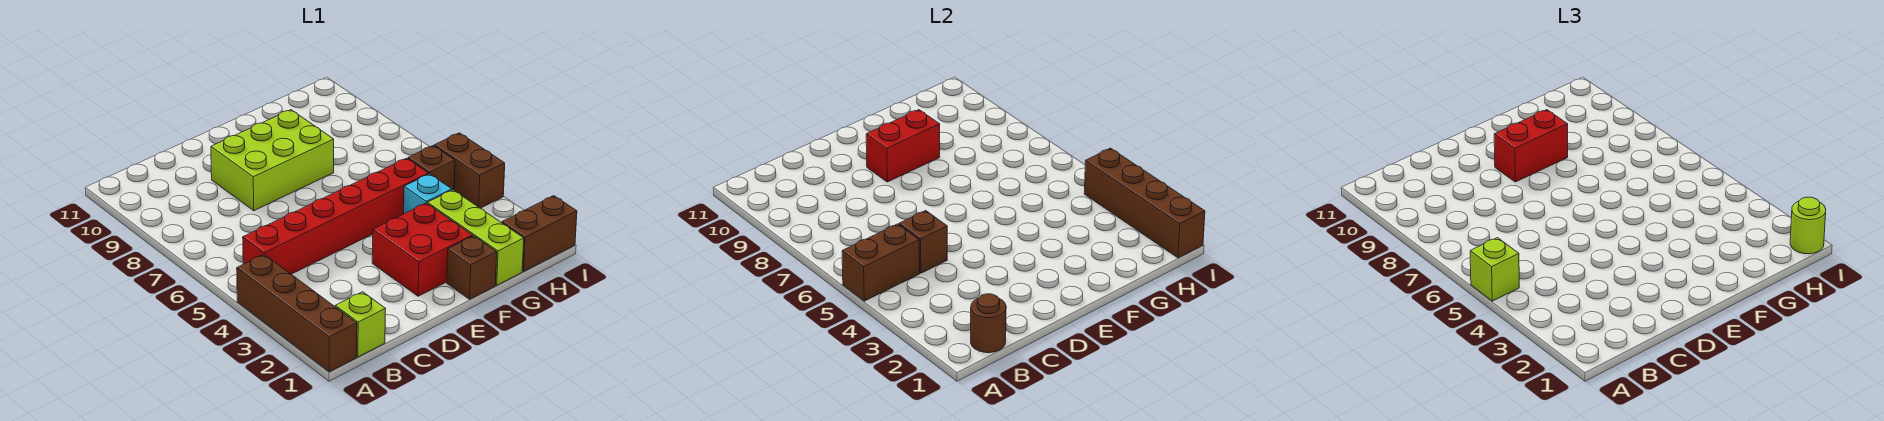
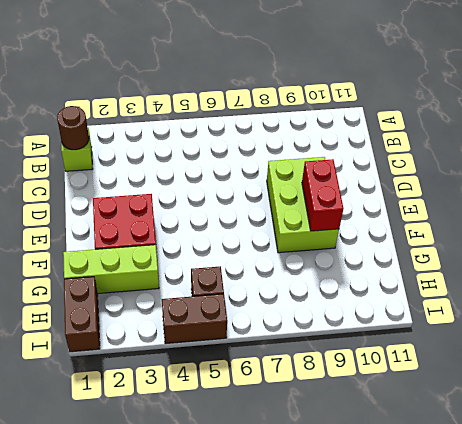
none -> brown brick A1:A4 level 1
none -> red brick B5:G5 level 1
none -> brown brick F1 level 1

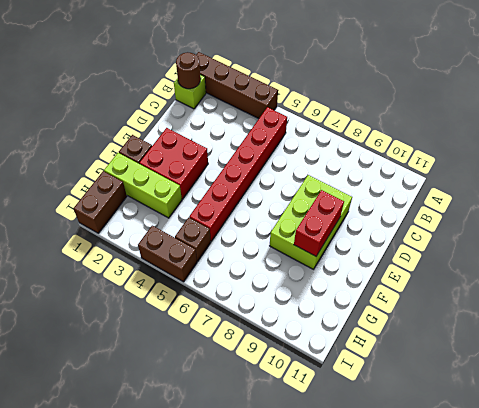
none -> cyan brick G4 level 1
none -> brown brick A5:B5 level 2
none -> brown brick C5 level 2

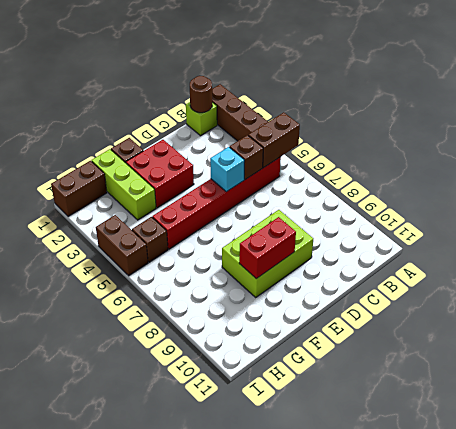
cyan brick D5 level 2 -> cyan brick G4 level 1
none -> brown brick I1:I4 level 2
none -> lime brick A5 level 3
none -> red brick E9:F9 level 3

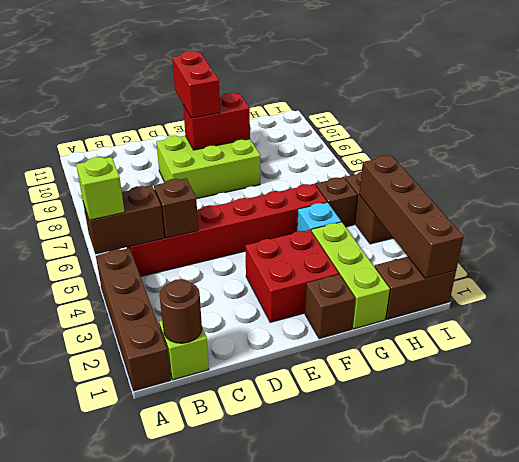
red brick E9:E10 level 3 -> red brick E9:F9 level 3
none -> lime round brick I1 level 3

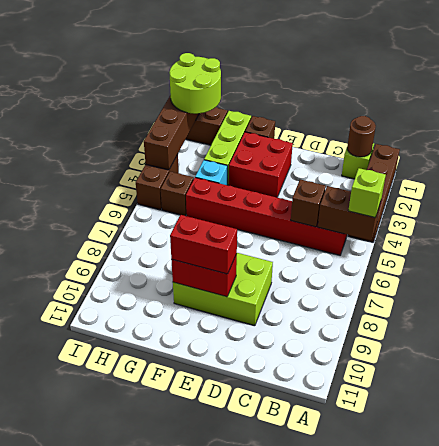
lime round brick H1:I2 level 3 -> lime round brick I1 level 3

